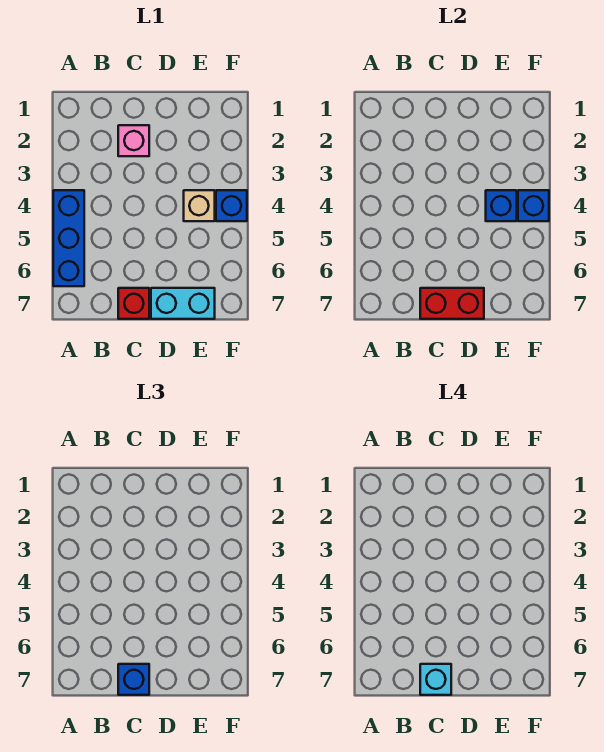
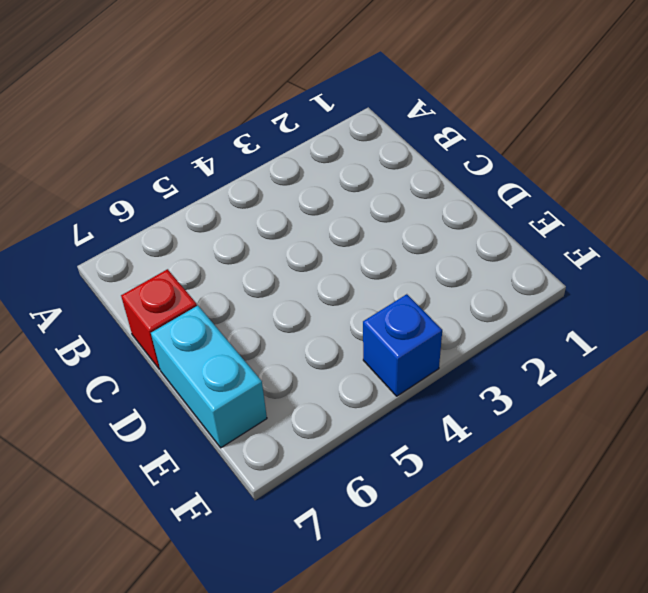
none -> blue brick A4:A6 level 1
none -> pink brick C2 level 1

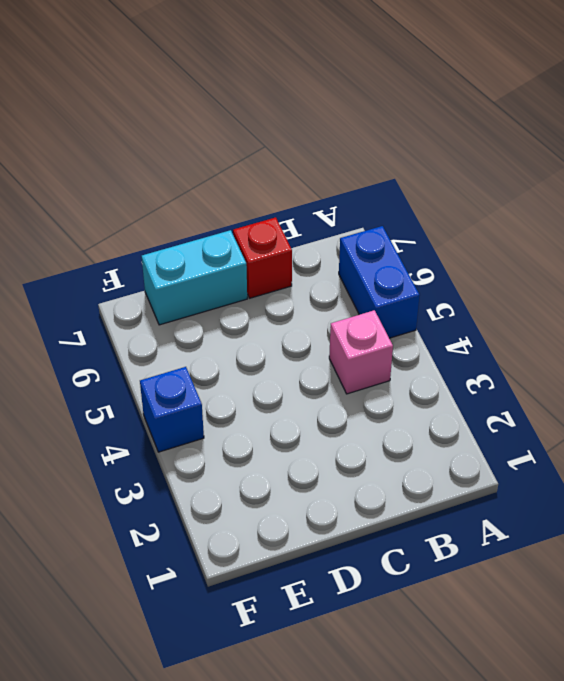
blue brick A5:A6 level 1 -> blue brick A4:A6 level 1
pink brick B4 level 1 -> pink brick C2 level 1
none -> tan brick E4 level 1
none -> red brick C7:D7 level 2

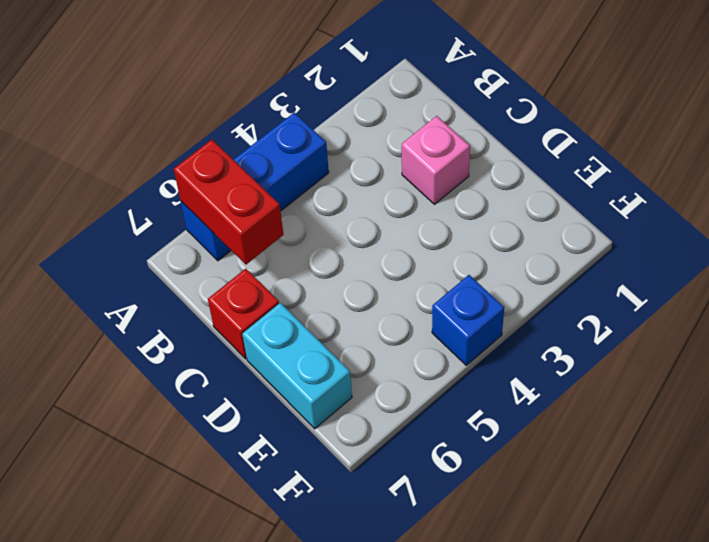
red brick A6:B6 level 2 -> red brick C7:D7 level 2
none -> tan brick E4 level 1
none -> blue brick E4 level 2

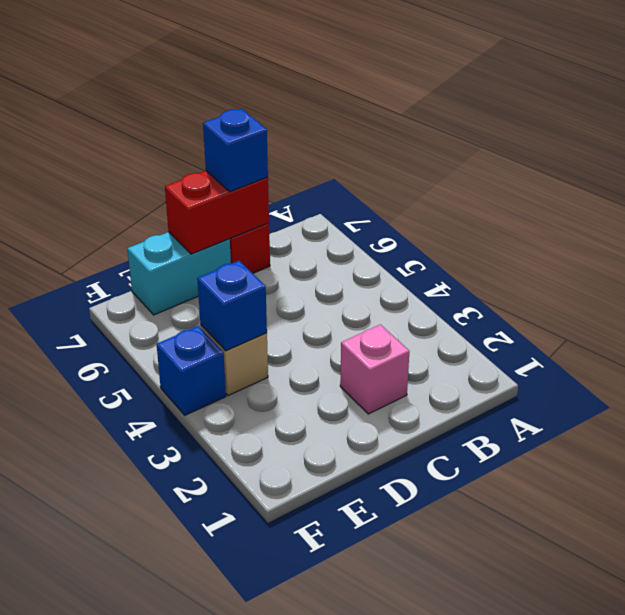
none -> blue brick A4:A6 level 1
none -> blue brick F4 level 2

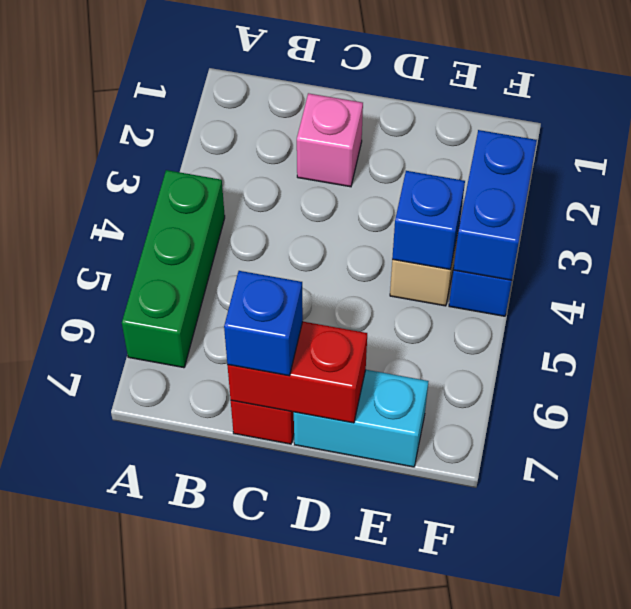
green brick A4:A6 level 1 -> blue brick A4:A6 level 1
blue brick F3:F4 level 2 -> blue brick F4 level 2
none -> cyan brick C7 level 4

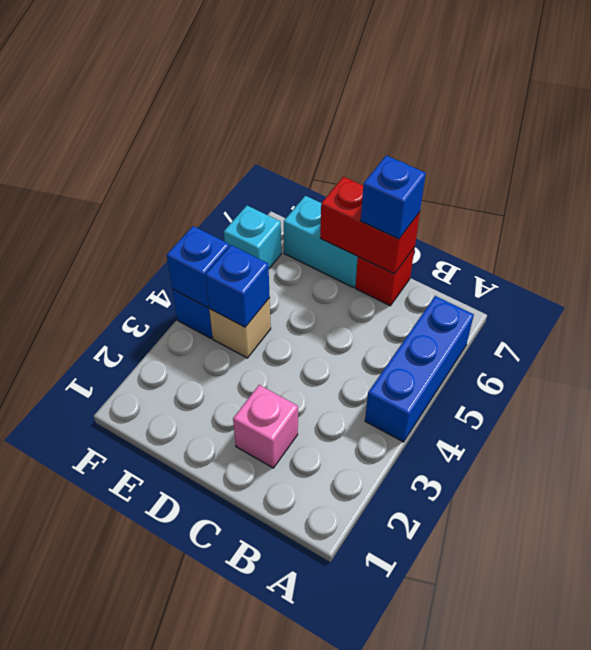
cyan brick F6 level 1 -> cyan brick C7 level 4

